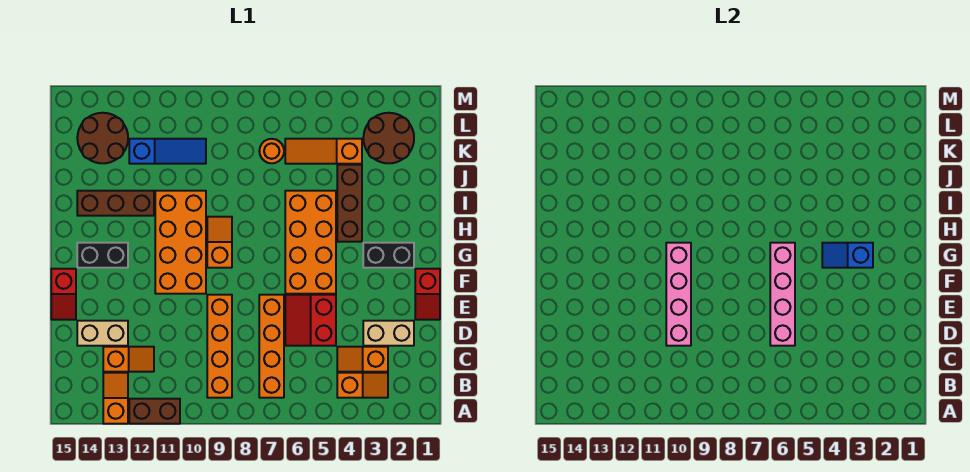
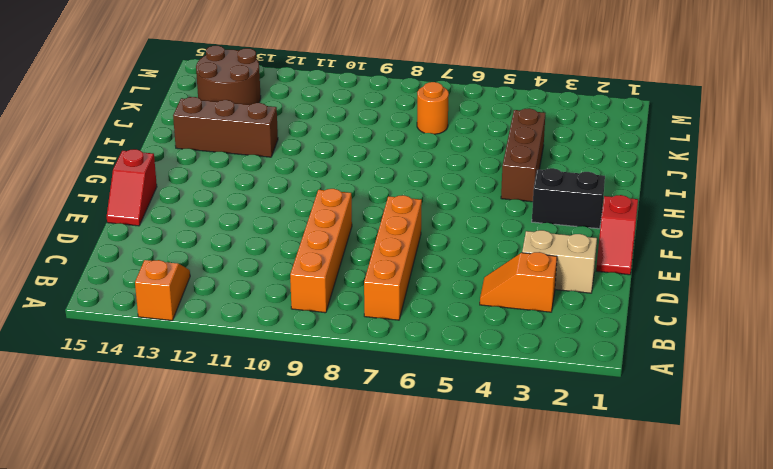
none -> brown brick A11:A12 level 1
none -> orange slope B3:B4 level 1 top 4
none -> orange slope C12:C13 level 1 top 13

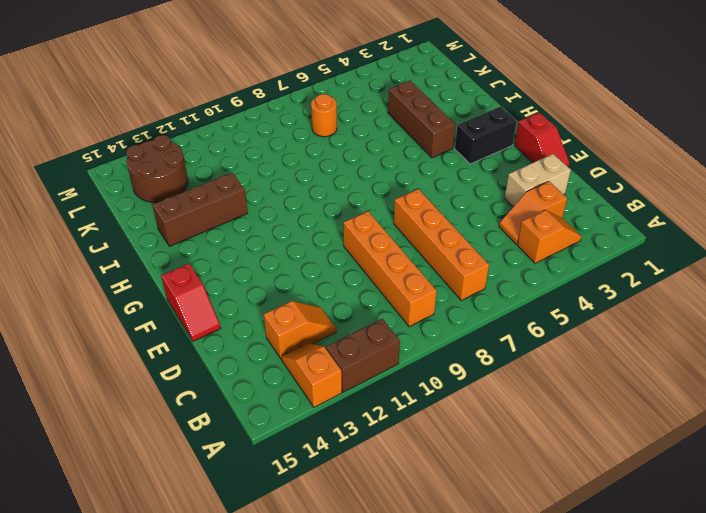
none -> red slope D5:E6 level 1 top 5
none -> tan brick D13:D14 level 1
none -> orange brick F5:I6 level 1

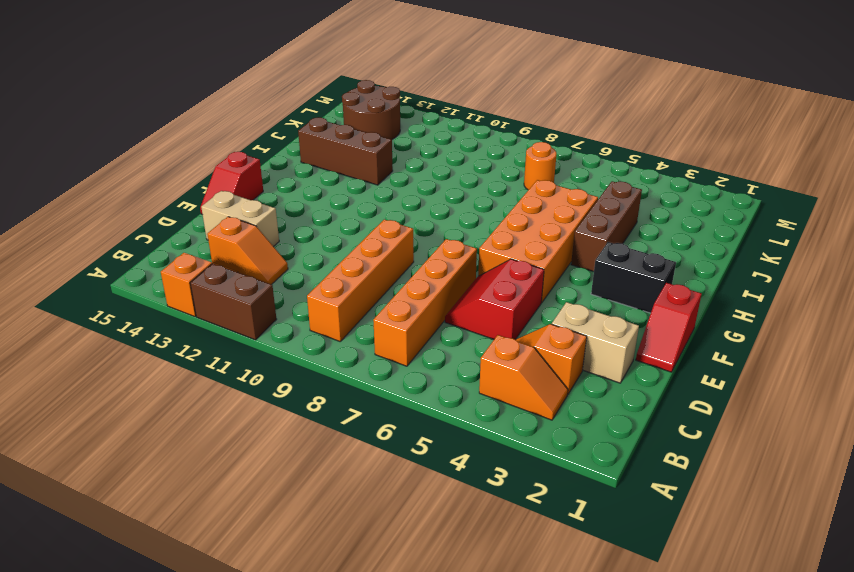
none -> orange brick F10:I11 level 1
none -> orange slope G9:H9 level 1 top G
none -> black brick G13:G14 level 1

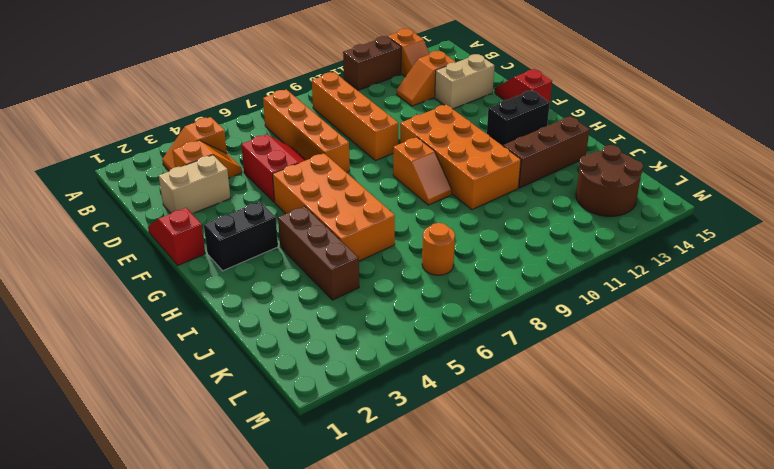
none -> brown round brick K2:L3 level 1
none -> orange slope K4:K6 level 1 top 4
none -> blue slope K10:K12 level 1 top 12

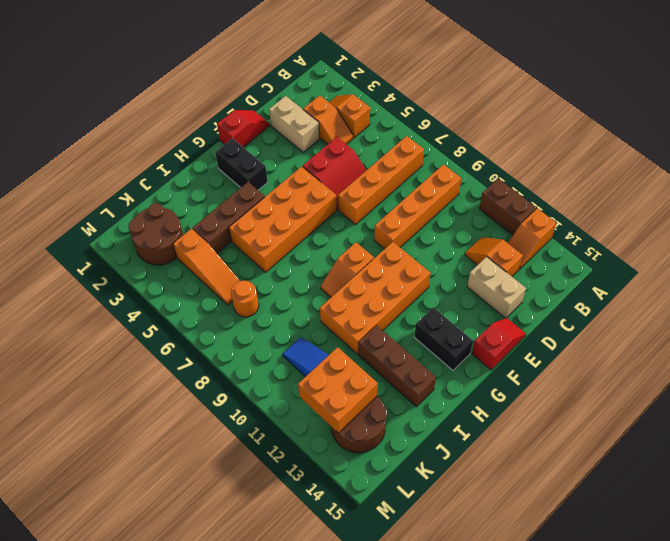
orange brick K12:L13 level 2 -> none
none -> pink brick D6:G6 level 2
none -> pink brick D10:G10 level 2
none -> blue slope G3:G4 level 2 top 3

